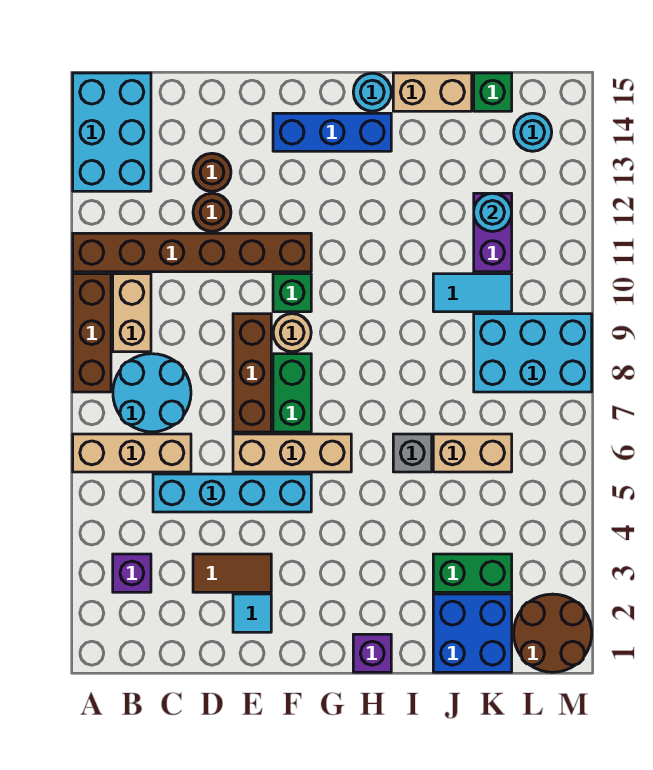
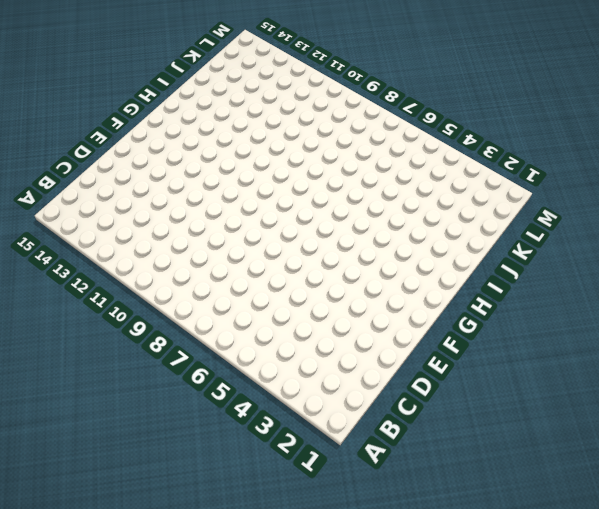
none -> tan brick A6:C6 level 1
none -> brown brick A8:A10 level 1
none -> brown brick A11:F11 level 1
none -> cyan brick A13:B15 level 1

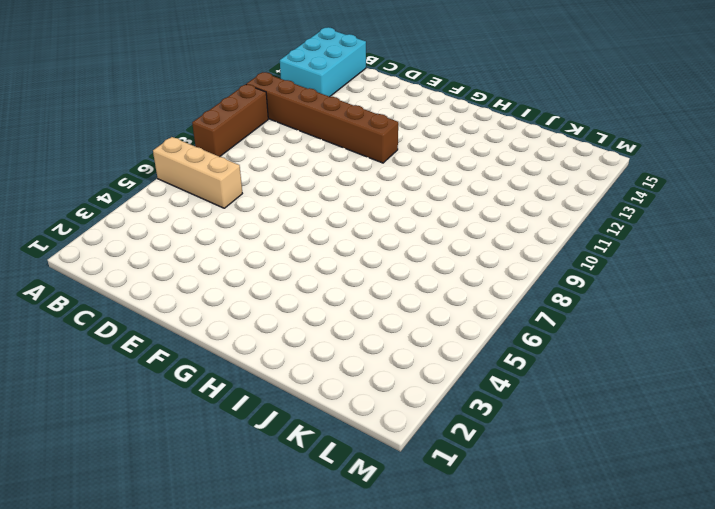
none -> purple brick B3 level 1
none -> cyan round brick B7:C8 level 1
none -> tan brick B9:B10 level 1
none -> cyan brick C5:F5 level 1

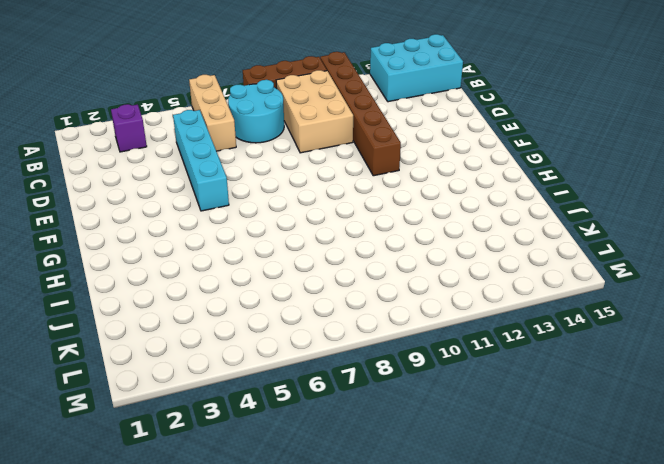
tan brick B9:D10 level 1 -> tan brick B9:B10 level 1
none -> brown tile D3:E3 level 1
none -> brown round brick D12 level 1
none -> brown round brick D13 level 1
none -> cyan tile E2 level 1

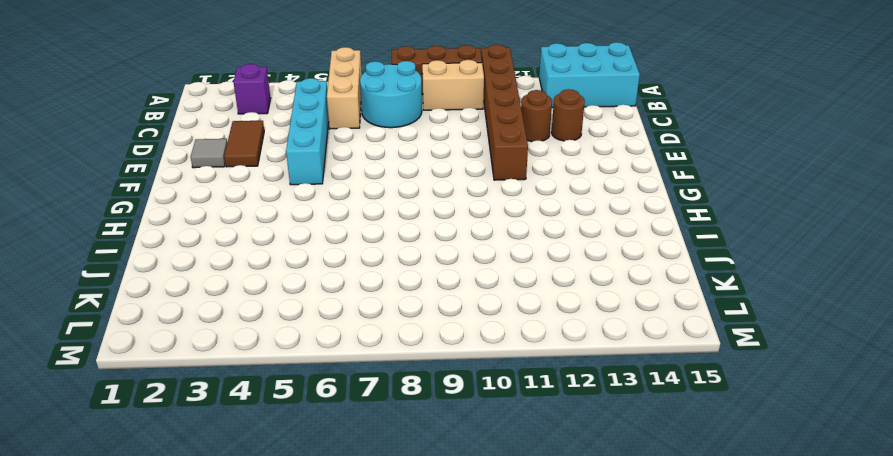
grey tile E2 level 1 -> cyan tile E2 level 1
none -> tan brick E6:G6 level 1
none -> brown brick E7:E9 level 1
none -> green brick F7:F8 level 1
none -> tan round brick F9 level 1

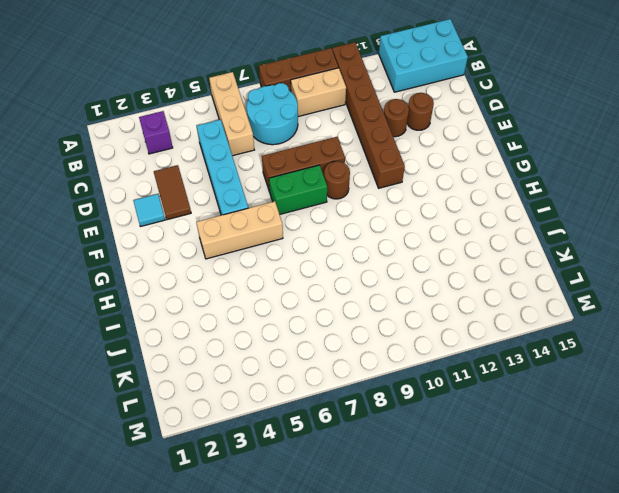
brown round brick F9 level 1 -> tan round brick F9 level 1
tan brick G4:G6 level 1 -> tan brick E6:G6 level 1
none -> green brick F10 level 1
none -> blue brick F14:H14 level 1
none -> purple brick H1 level 1
none -> cyan round brick H15 level 1

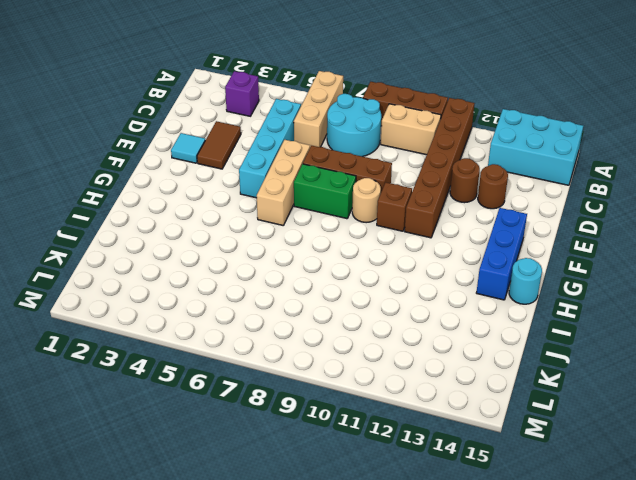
brown brick F10 level 1 -> green brick F10 level 1
none -> purple brick H1 level 1
none -> grey brick I6 level 1
none -> tan brick I15:J15 level 1
none -> blue brick J1:K2 level 1

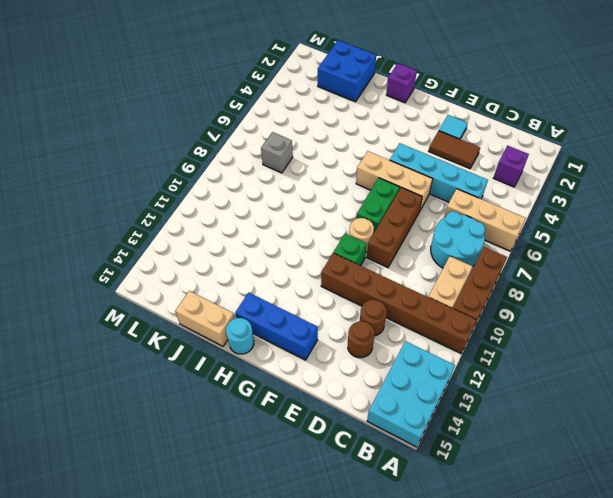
grey brick K7 level 1 -> grey brick I6 level 1
none -> green brick J3:K3 level 1
none -> tan brick J6:K6 level 1
none -> cyan tile J10:K10 level 1
none -> cyan brick K8:M9 level 1

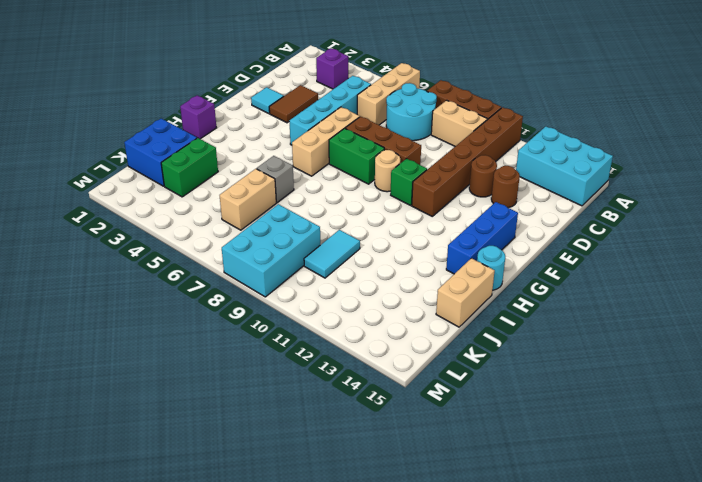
none -> purple brick K11:K12 level 1
none -> green brick K15 level 1
none -> brown round brick L1:M2 level 1
none -> cyan round brick L14 level 1

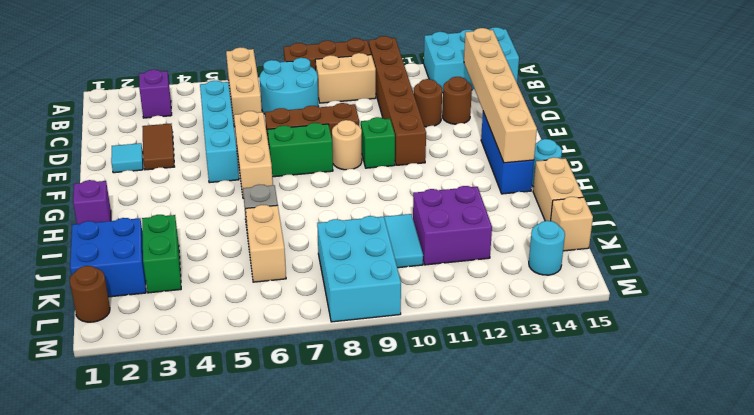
tan brick C14:H14 level 2 -> none
purple brick J11:K12 level 1 -> purple brick K11:K12 level 1
tan brick K15 level 1 -> green brick K15 level 1
brown round brick L1 level 1 -> brown round brick L1:M2 level 1
none -> cyan round brick K12 level 2

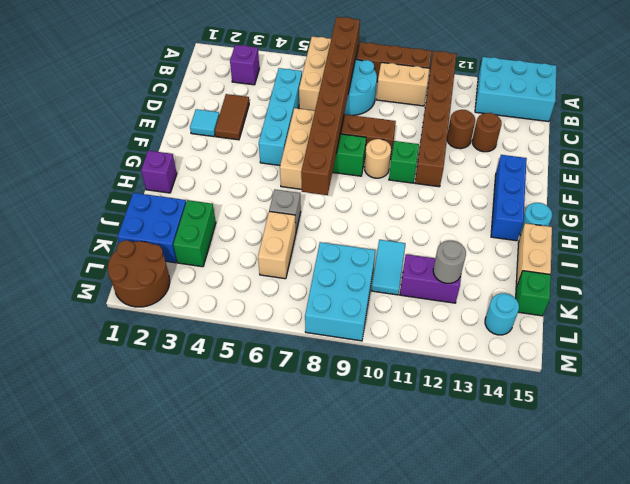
brown brick A7:H7 level 2 -> none
grey round brick K12 level 2 -> cyan round brick K12 level 2

